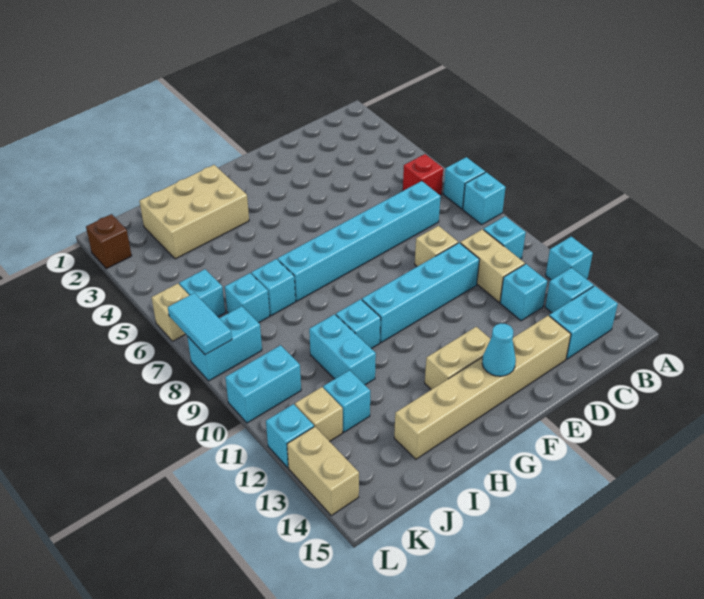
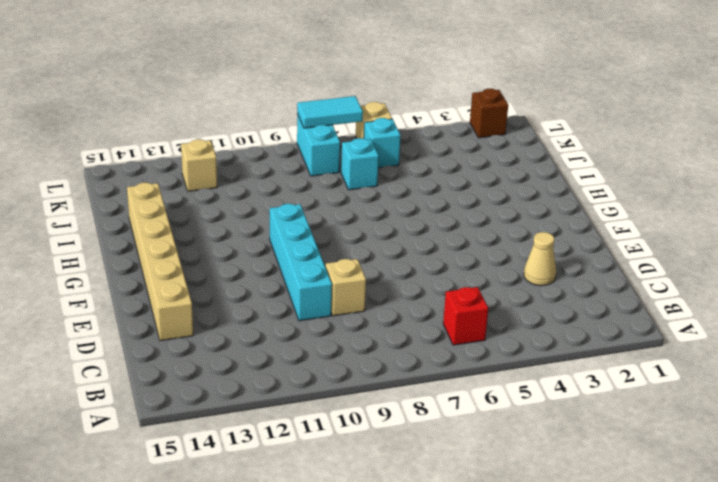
tan cone D3 level 1 -> none
none -> cyan brick A7 level 1
none -> cyan brick A8 level 1
none -> cyan brick A12 level 1
none -> cyan brick B10 level 1

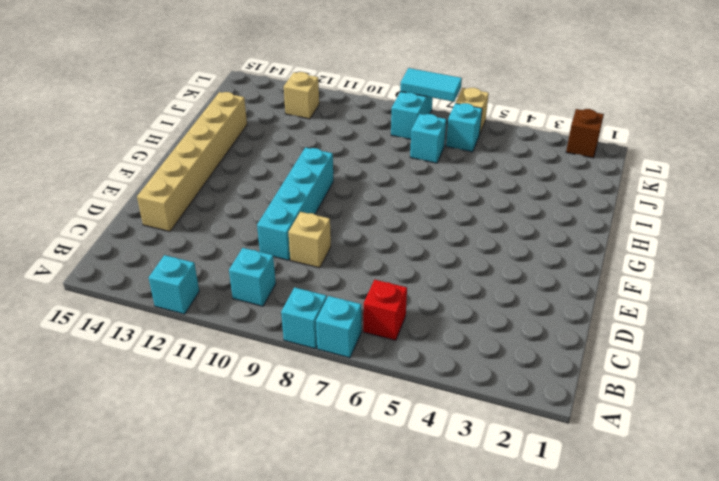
none -> cyan brick B13 level 1
none -> cyan brick B14:C14 level 1
none -> cyan brick C7:H7 level 1
none -> tan brick C10:C11 level 1

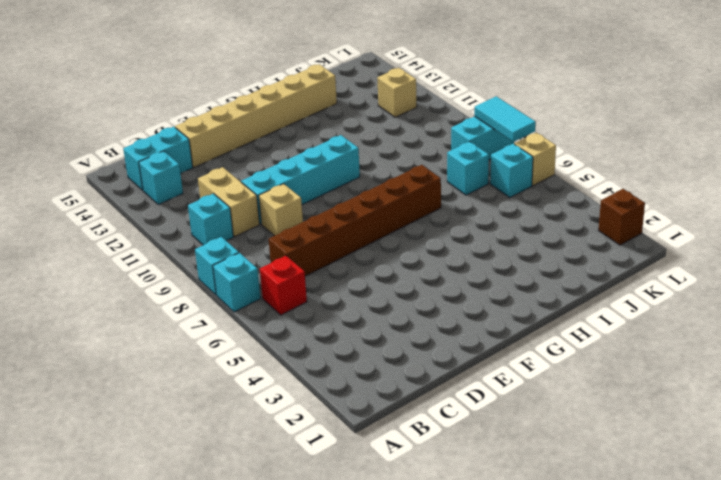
brown brick C7:H7 level 1 -> cyan brick C7:H7 level 1
none -> cyan brick A12 level 1
none -> cyan brick C12 level 1
none -> tan brick F13:G13 level 1
none -> tan brick H2:J3 level 1

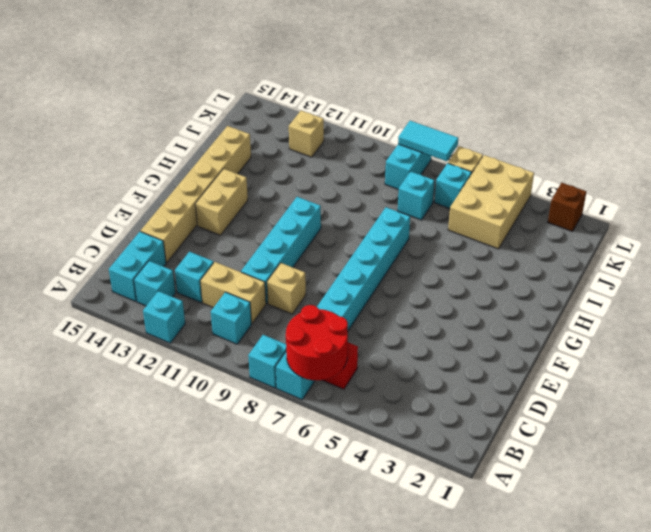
red round brick A6:B7 level 2 -> none
tan brick J4:L5 level 1 -> tan brick H2:J3 level 1
none -> cyan brick H10 level 1
none -> cyan brick I7 level 1
none -> cyan brick I10:I11 level 1
none -> cyan brick J12 level 1

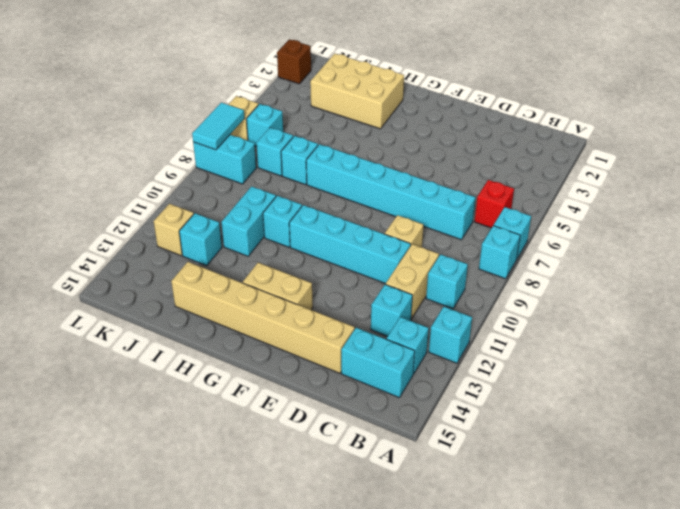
none -> cyan brick K10:L10 level 1
none -> cyan brick L12 level 1
none -> tan brick L13:L14 level 1
none -> cyan cone F14 level 2

